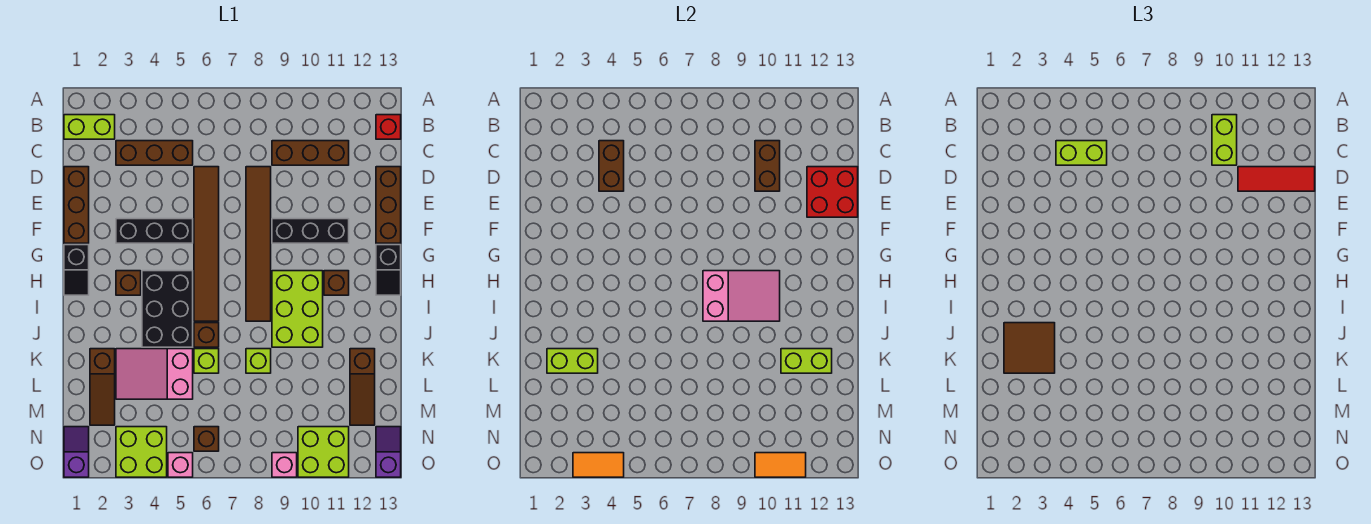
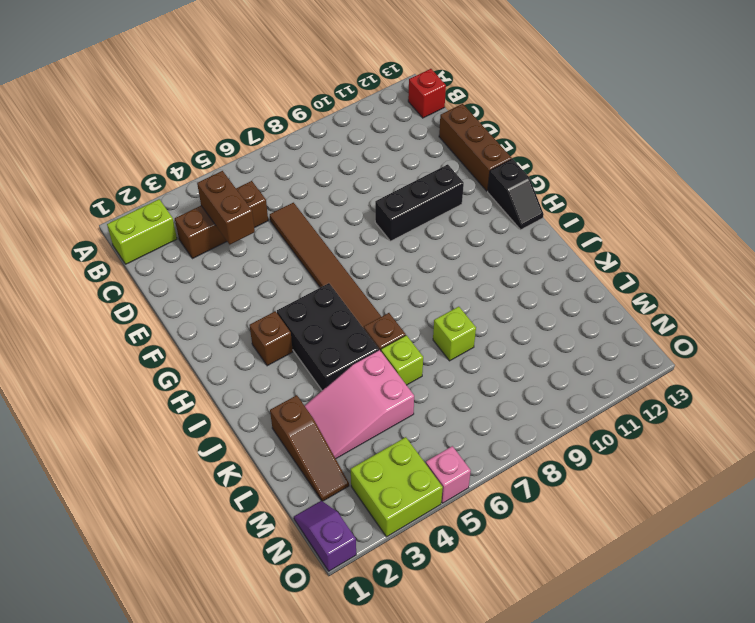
none -> brown brick C9:C11 level 1
none -> brown brick D1:F1 level 1
none -> brown tile D8:I8 level 1
none -> black brick F3:F5 level 1

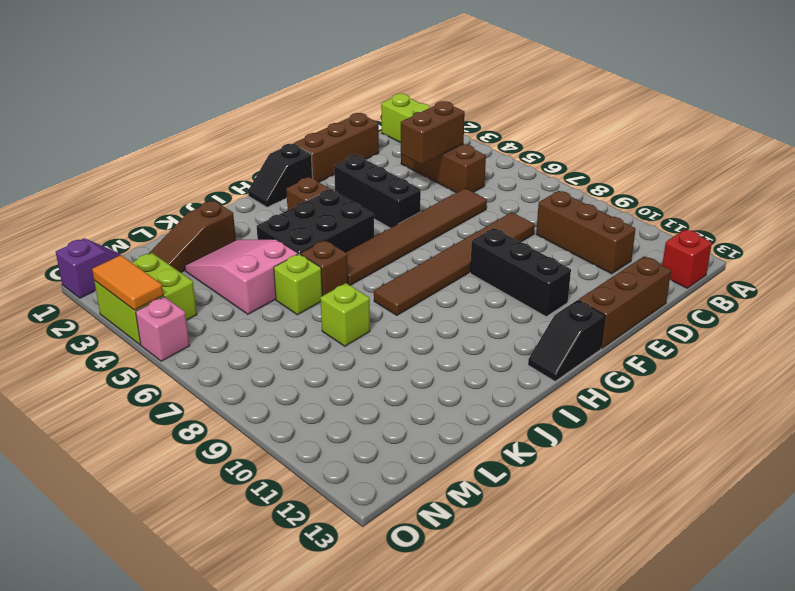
none -> lime brick H9:J10 level 1
none -> brown brick H11 level 1
none -> brown slope K12:M12 level 1 top K
none -> brown brick N6 level 1

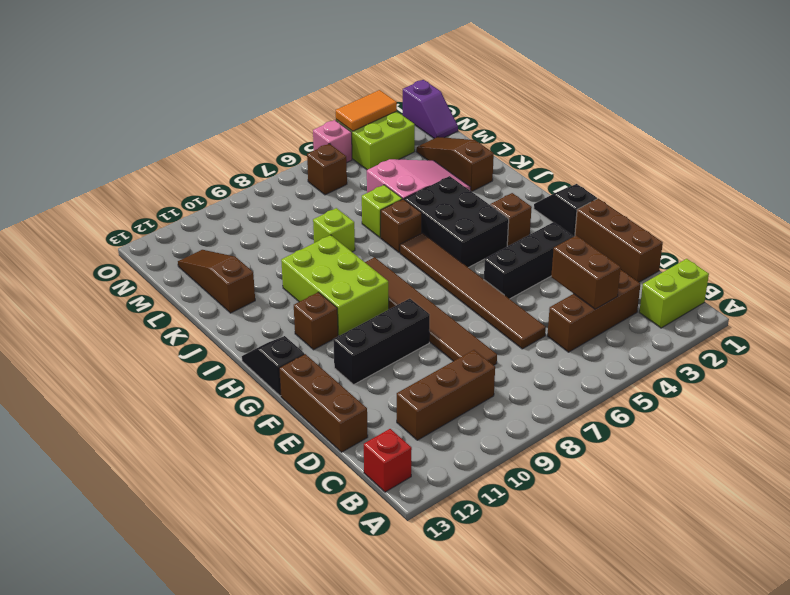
none -> lime brick N10:O11 level 1
none -> purple slope N13:O13 level 1 top O
none -> pink brick O9 level 1
none -> brown brick C10:D10 level 2

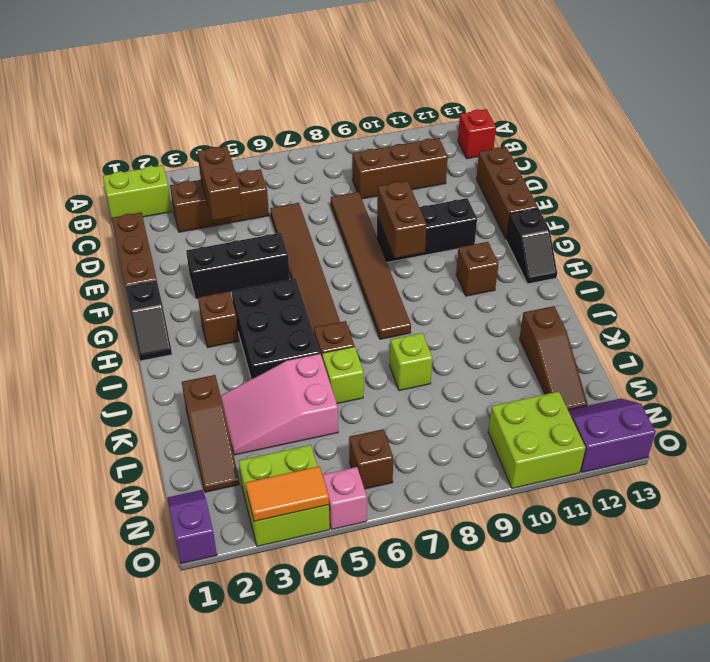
brown brick F9:G9 level 2 -> brown brick C10:D10 level 2
purple slope N12:O13 level 1 top O -> purple slope N13:O13 level 1 top O
none -> lime brick H9:J10 level 1
none -> pink brick O9 level 1
none -> red brick D12:E13 level 2
none -> pink slope H8:I10 level 2 top 8

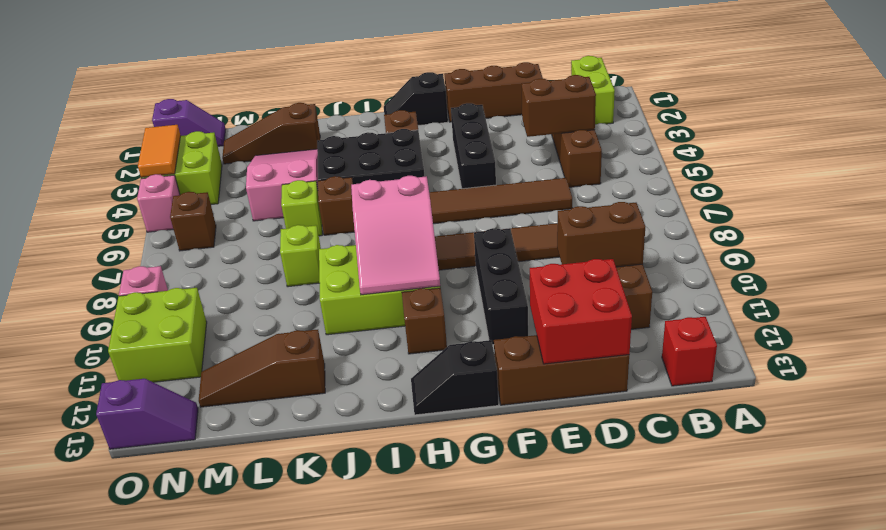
none -> lime brick K2:K3 level 2
none -> lime brick K11:K12 level 2
none -> orange tile O10:O11 level 2
none -> lime brick B10:C10 level 3

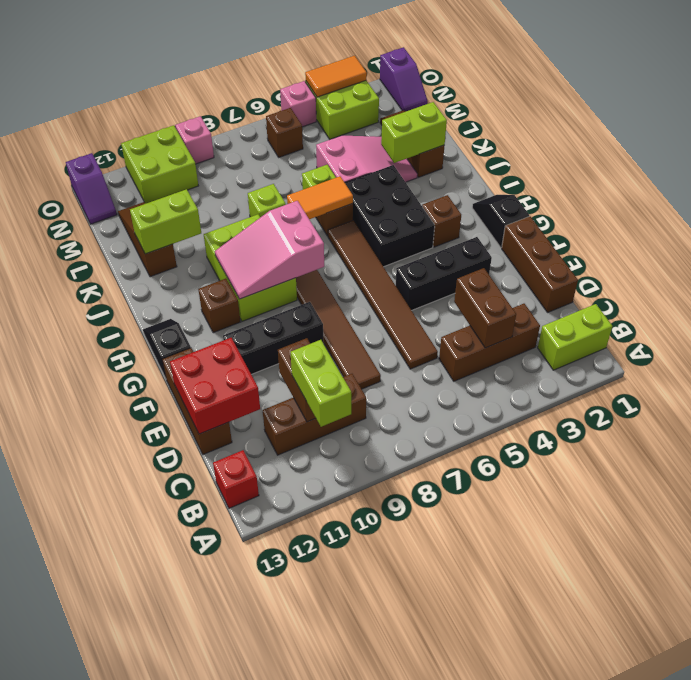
orange tile J6:J7 level 2 -> orange tile O10:O11 level 2
none -> lime brick C4:C5 level 3
none -> red tile D11:D13 level 3
none -> brown tile J2:K3 level 3

